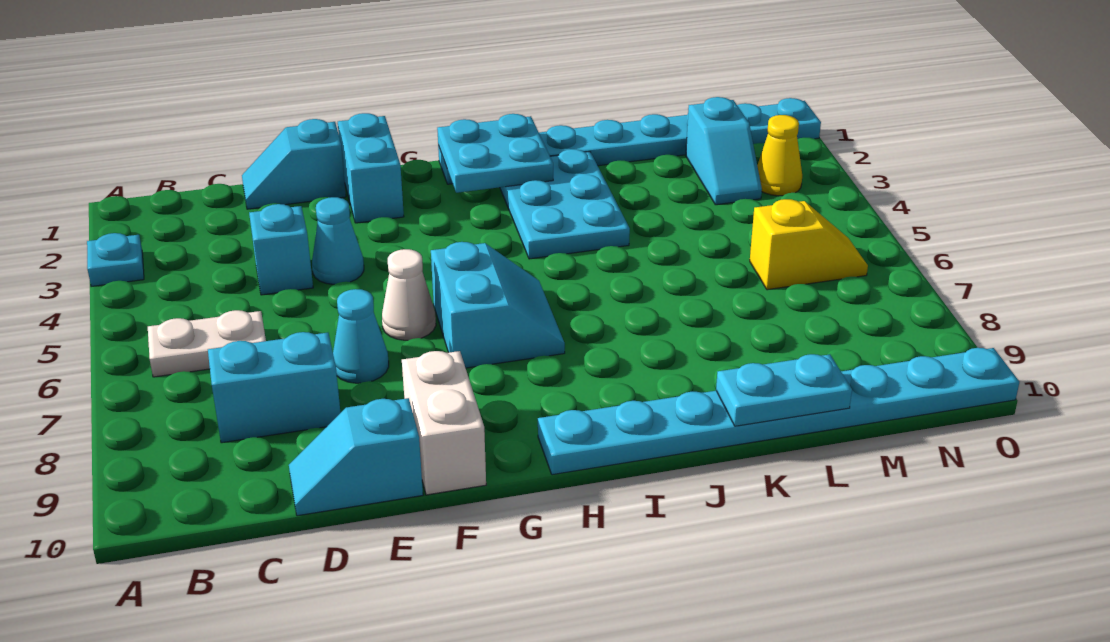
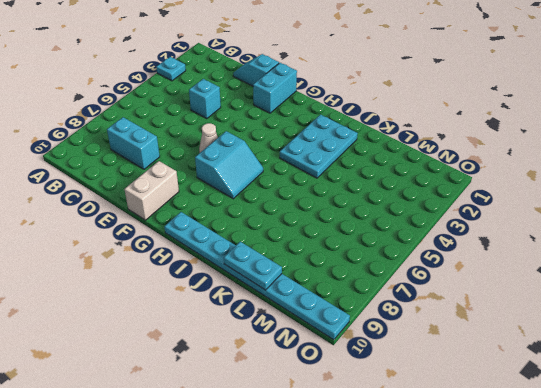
none -> white plate B6:C6 level 1
none -> cyan slope D10:E10 level 1 top E
none -> cyan cone E4 level 1

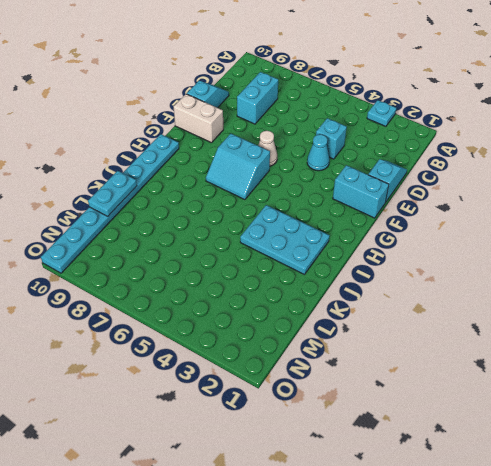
none -> white plate B6:C6 level 1
none -> cyan cone E7 level 1
none -> cyan plate H1:O1 level 1

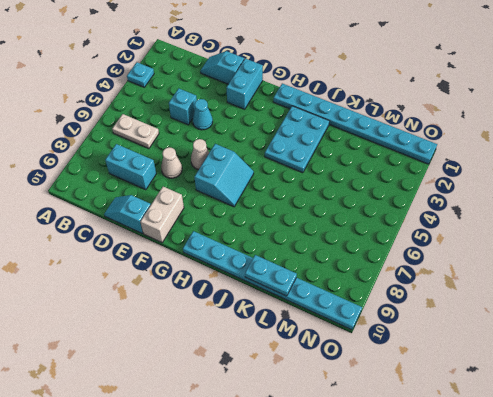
white cone E7 level 1 -> cyan cone E7 level 1
none -> cyan slope M2:M3 level 1 top 2
none -> yellow slope M6:N6 level 1 top M
none -> yellow cone N3 level 1

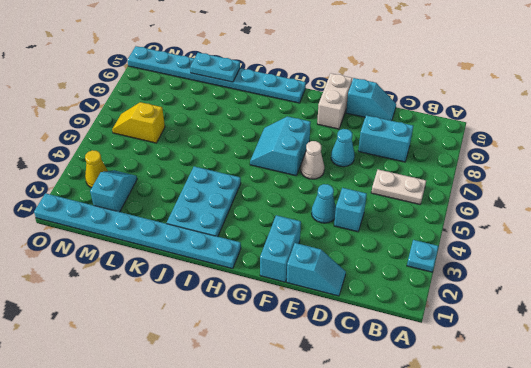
none -> cyan plate H1:I2 level 2

